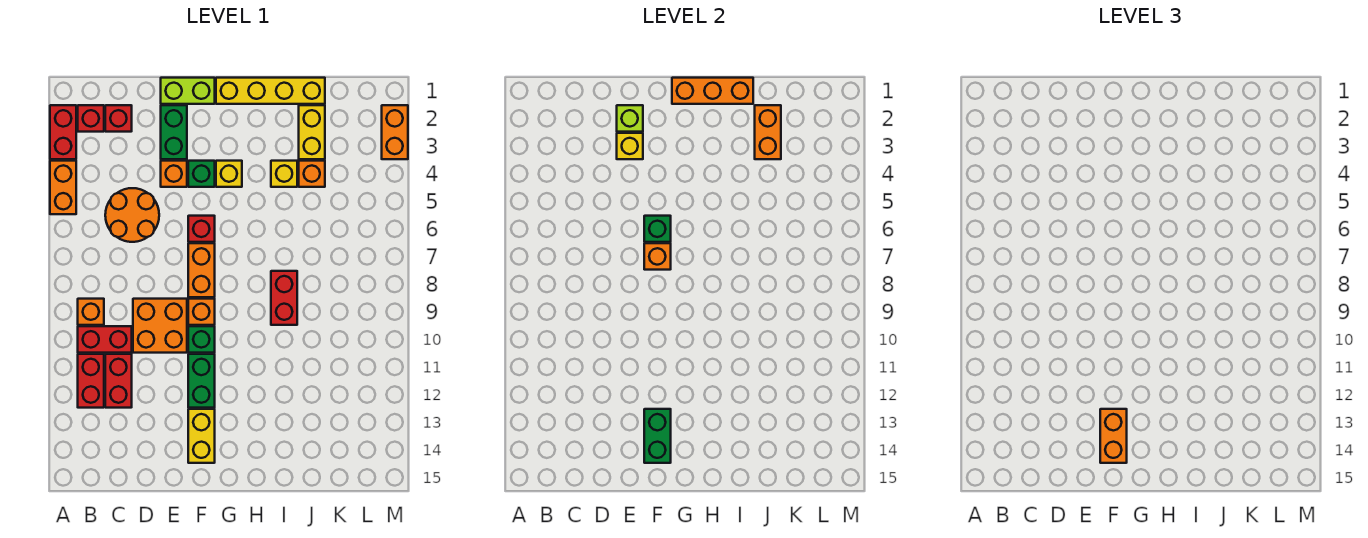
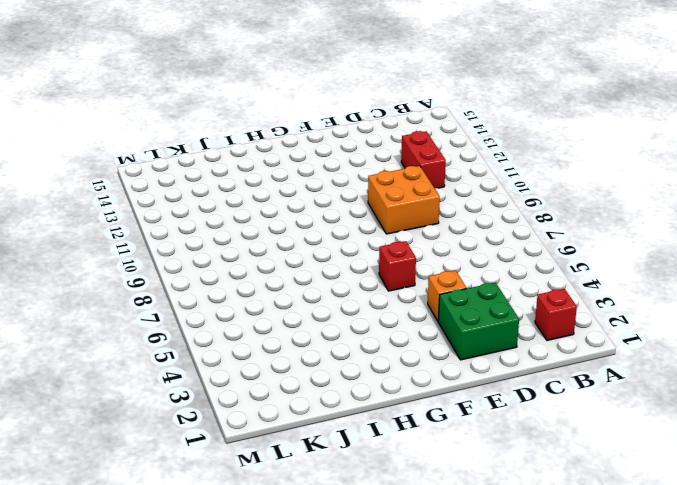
green brick D2:E3 level 1 -> green brick E2:E3 level 1
none -> red brick A2:A3 level 1
none -> orange brick A4:A5 level 1
none -> orange brick B9 level 1
none -> red brick B10:C10 level 1

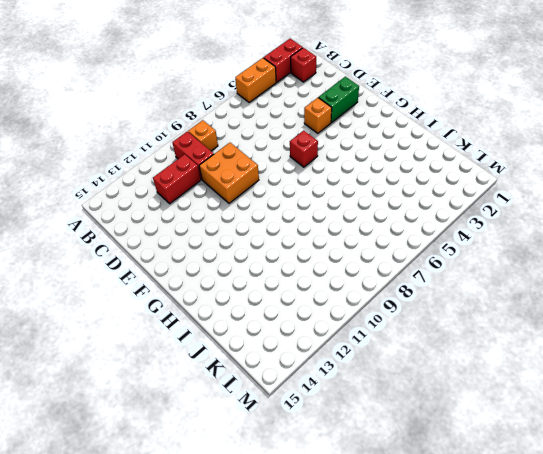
none -> red brick B11:B12 level 1
none -> red brick C2 level 1
none -> orange round brick C5:D6 level 1
none -> lime brick E1:F1 level 1

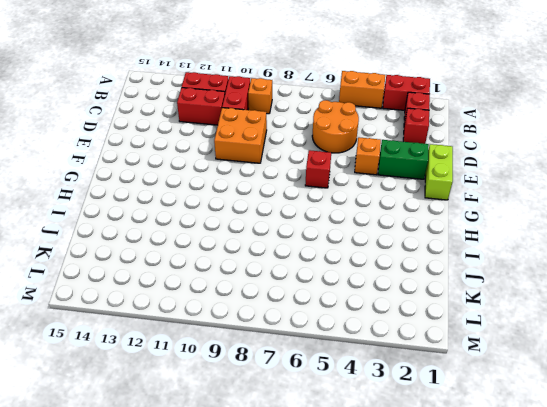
none -> green brick F4 level 1
none -> orange brick F7:F8 level 1
none -> orange brick F9 level 1
none -> green brick F10 level 1

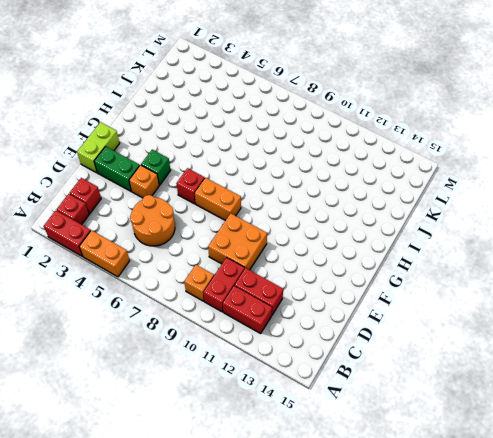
none -> orange brick F9 level 1
none -> green brick F10 level 1
none -> green brick F11:F12 level 1
none -> yellow brick F13:F14 level 1

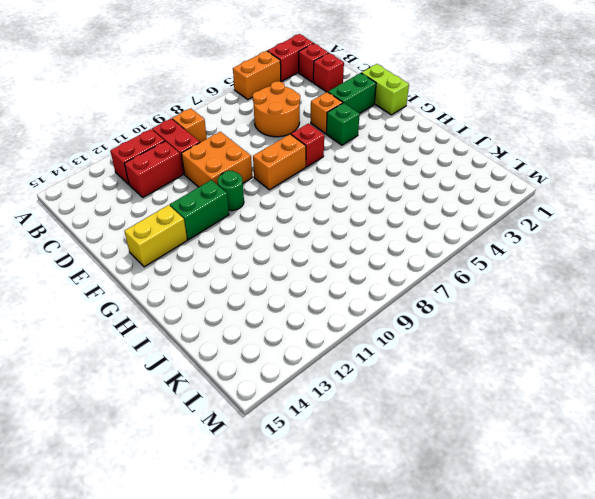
green round brick F10 level 1 -> green brick F10 level 1
none -> orange brick F9 level 1
none -> yellow brick G1:J1 level 1
none -> yellow brick G4 level 1
none -> yellow brick I4 level 1

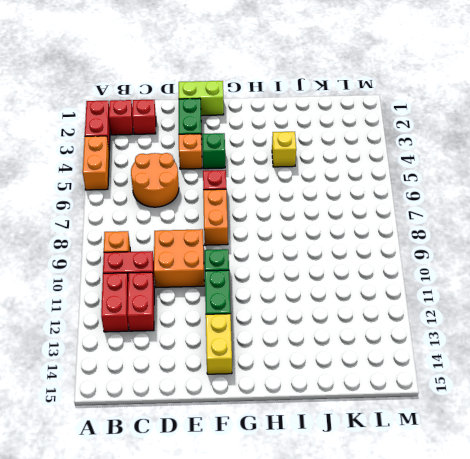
none -> orange brick F9 level 1
none -> yellow brick G1:J1 level 1
none -> yellow brick G4 level 1
none -> red brick I8:I9 level 1

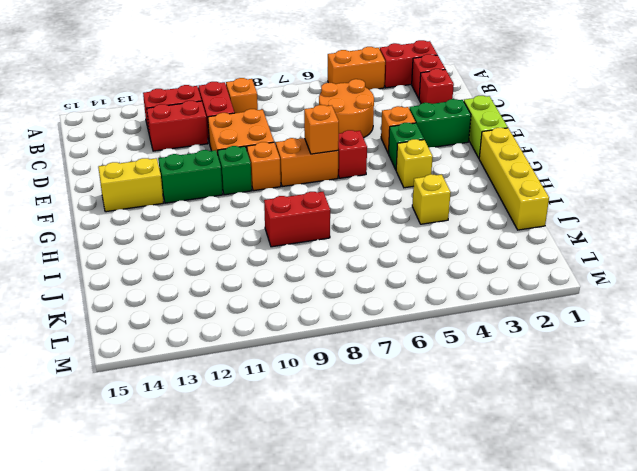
none -> yellow brick J2:J3 level 1
none -> orange brick J4 level 1
none -> orange brick M2:M3 level 1
none -> lime brick E2 level 2

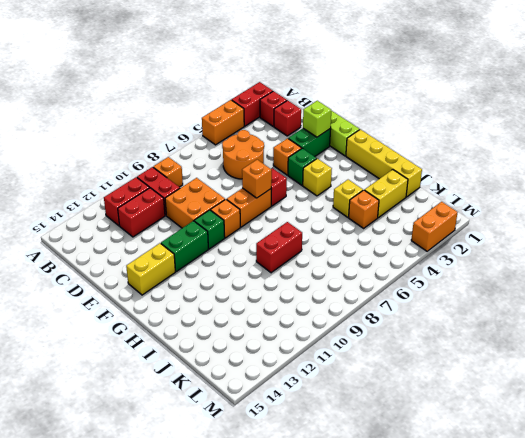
none -> yellow brick E3 level 2
none -> green brick F6 level 2
none -> green brick F13:F14 level 2
none -> orange brick G1:I1 level 2

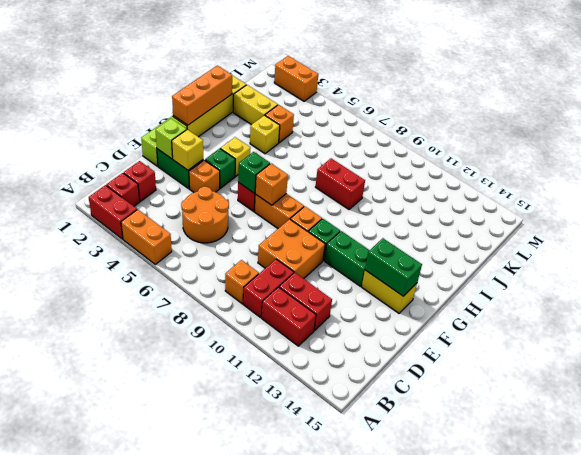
none -> orange brick J2:J3 level 2
none -> orange brick F13:F14 level 3

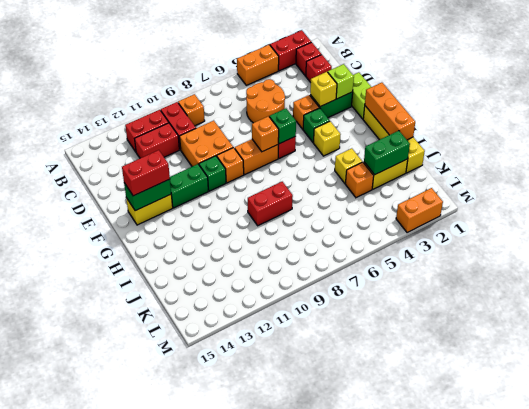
red brick F13:F14 level 3 -> orange brick F13:F14 level 3
green brick J2:J3 level 2 -> orange brick J2:J3 level 2

